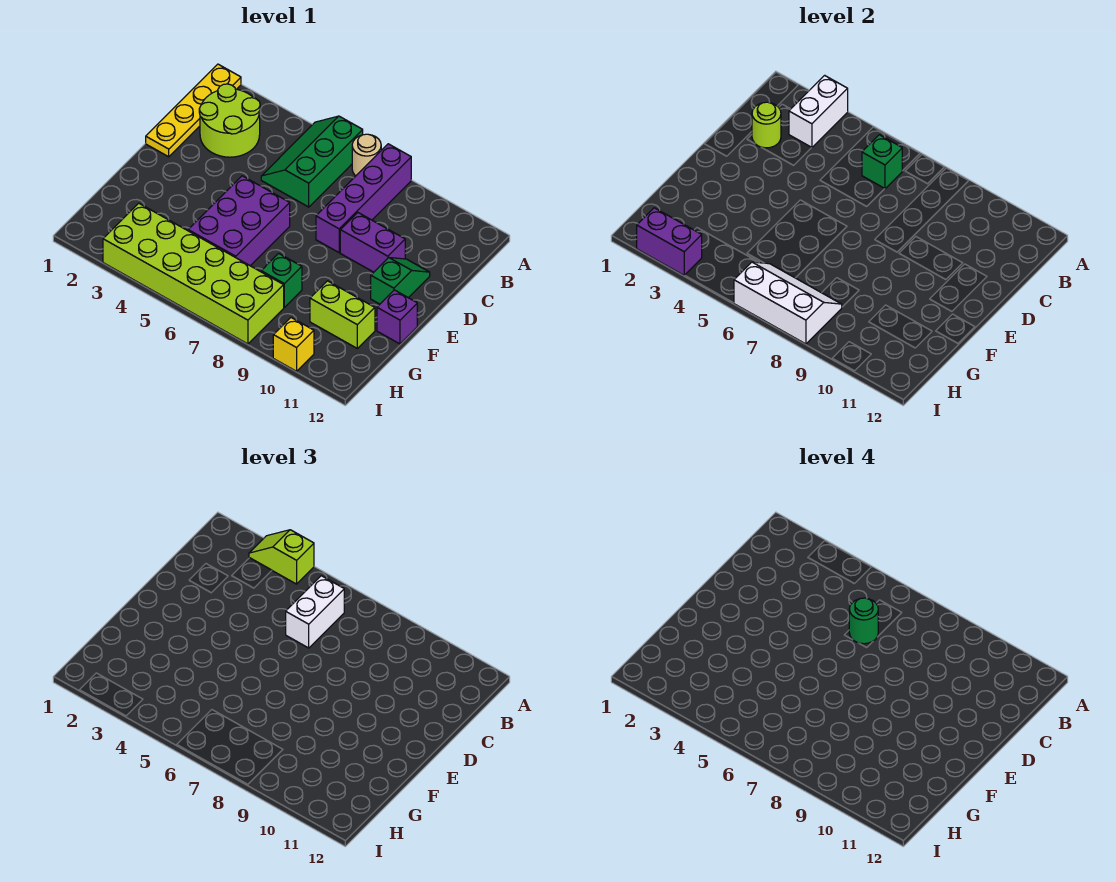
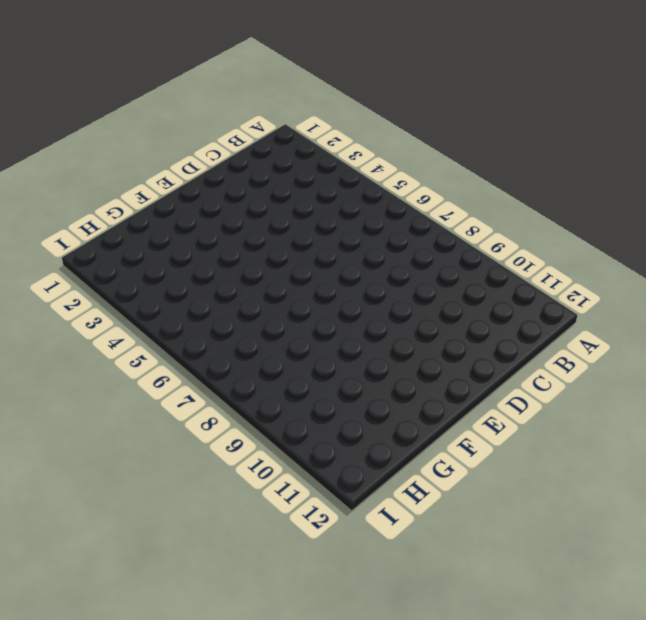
none -> yellow plate A1:D1 level 1
none -> green slope A5:C6 level 1 top 6
none -> tan round brick A7 level 1

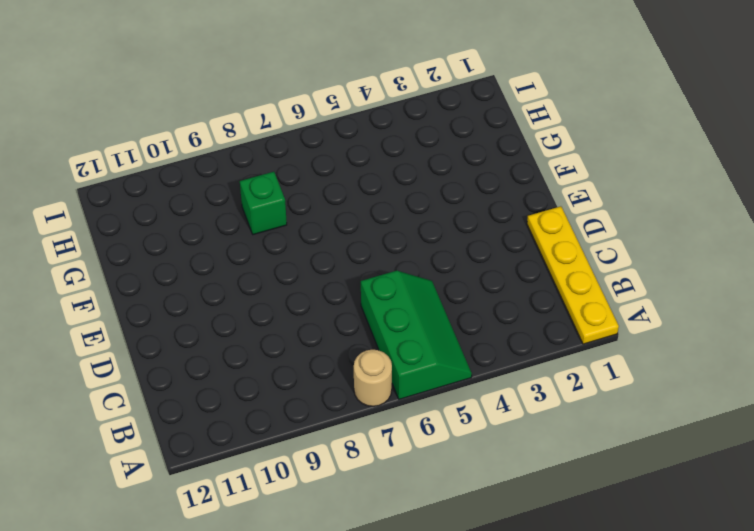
none -> purple brick A8:D8 level 1
none -> lime round brick B2:C3 level 1
none -> purple brick D9:D10 level 1

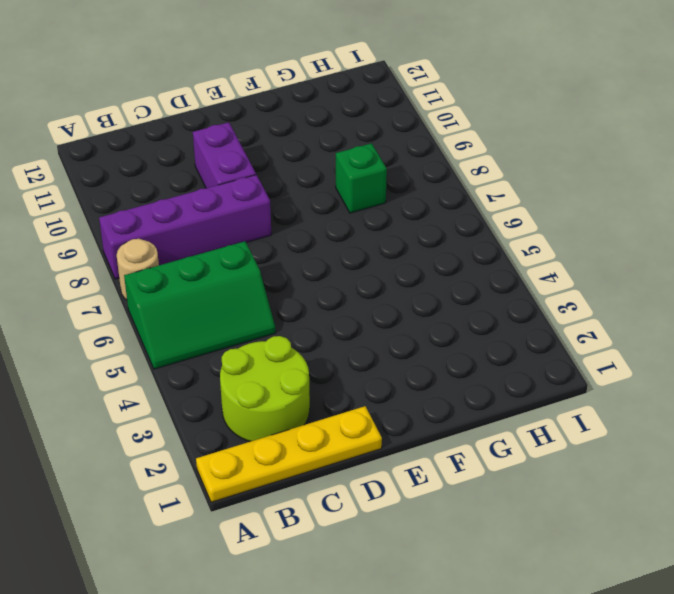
none -> green slope D11:E11 level 1 top E
none -> purple brick E5:G6 level 1
none -> purple brick F12 level 1

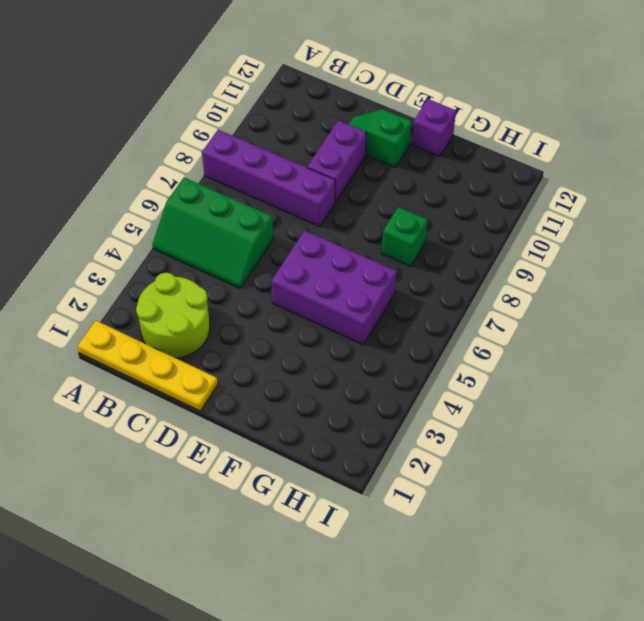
none -> tan round brick A7 level 1
none -> lime brick G10:G11 level 1
none -> lime brick H3:I8 level 1

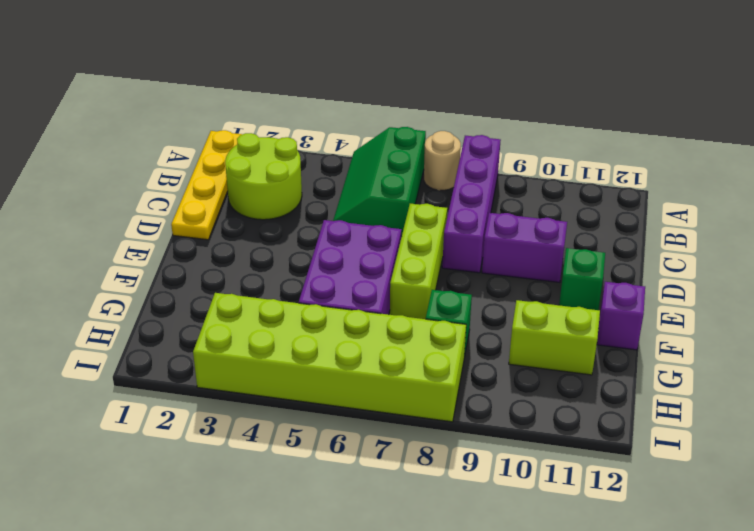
lime brick D7:F7 level 1 -> none
none -> yellow brick I10 level 1
none -> white brick A3:B3 level 2
none -> green brick B6 level 2

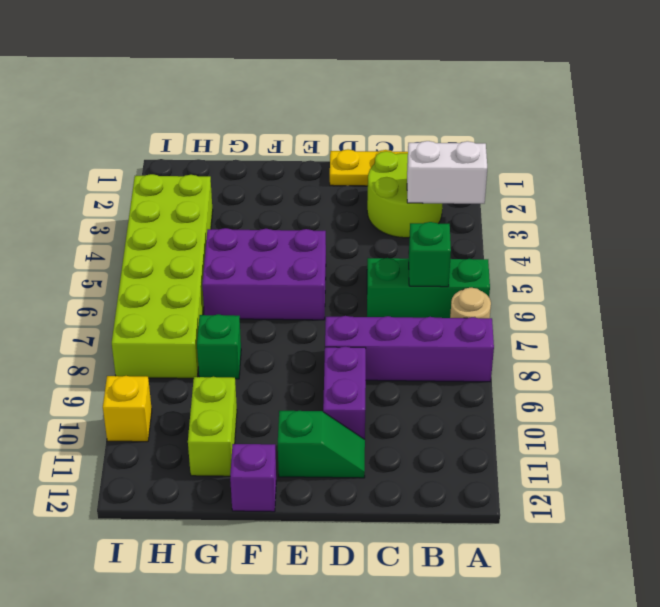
none -> lime round brick C2 level 2
none -> white slope H6:I8 level 2 top I
none -> purple brick I2:I3 level 2

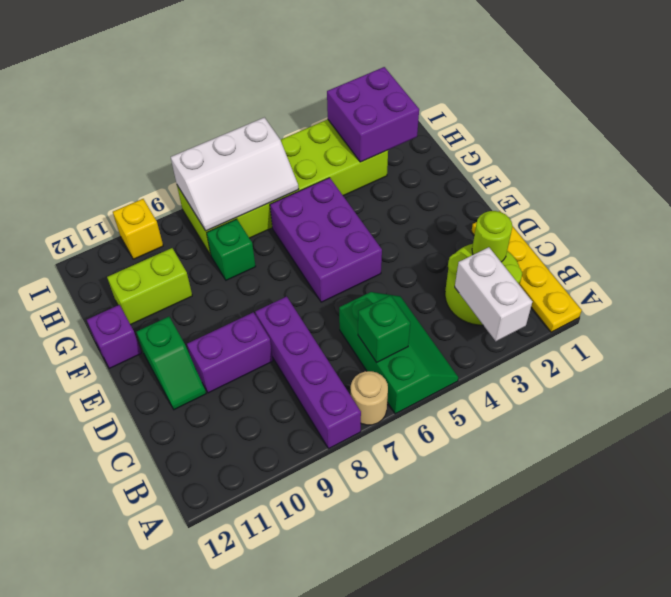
purple brick H2:I3 level 2 -> purple brick I2:I3 level 2
none -> lime slope A3:A4 level 3 top 4
none -> white brick B6:C6 level 3
none -> green round brick C6 level 4

